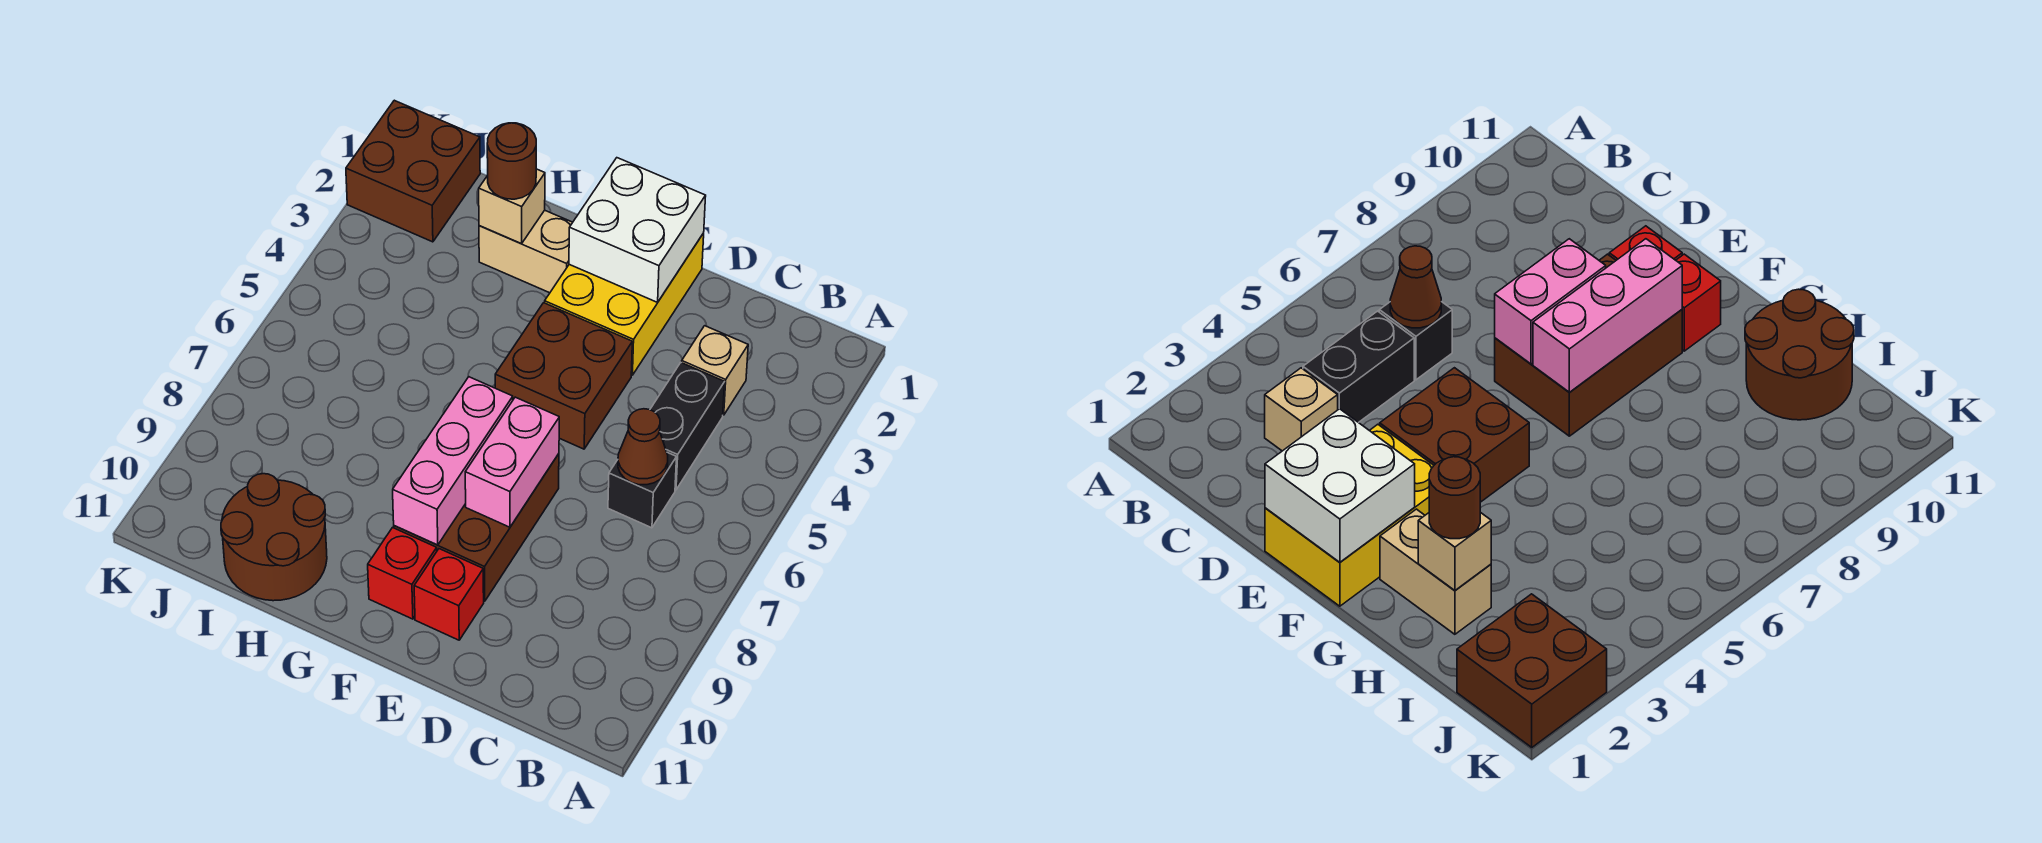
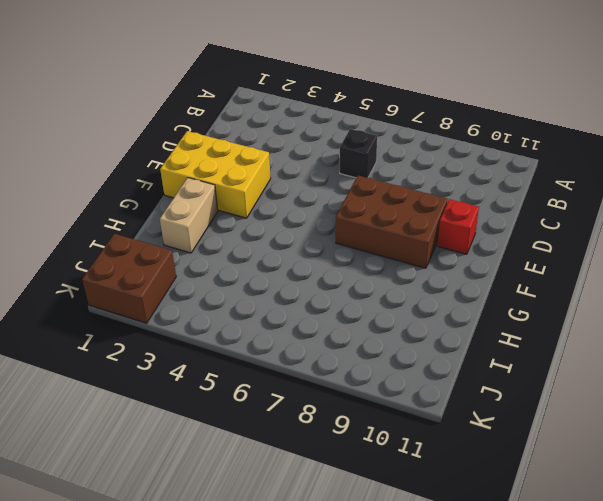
none -> tan brick C3 level 1
none -> black brick C4:C5 level 1
none -> brown brick E4:F5 level 1

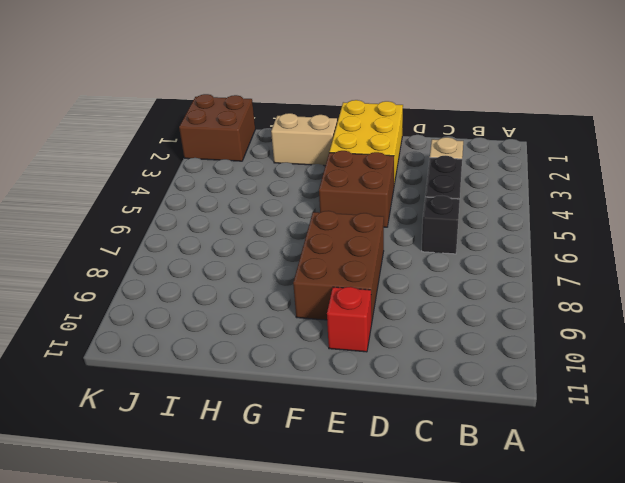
none -> red brick F10 level 1
none -> brown round brick H10:I11 level 1
none -> brown cone C6 level 2

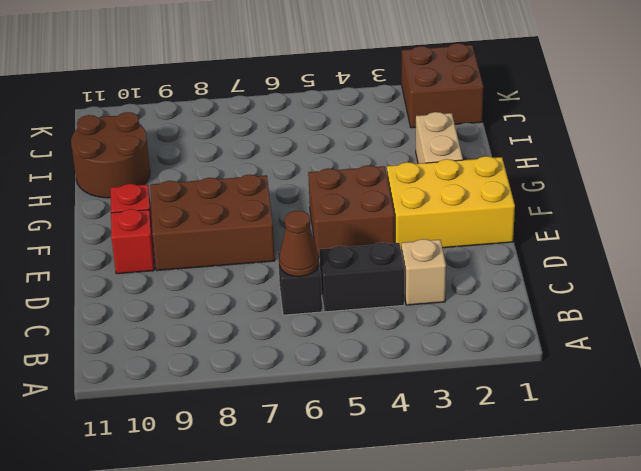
none -> white brick E1:F2 level 2
none -> pink brick E7:E8 level 2
none -> pink brick F7:F9 level 2

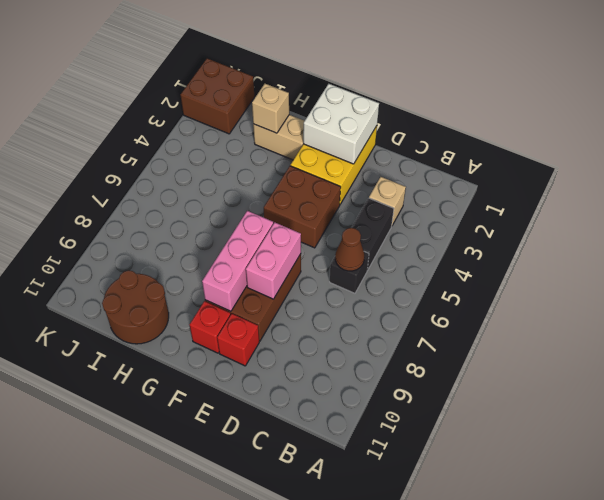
none -> brown round brick H2 level 3

